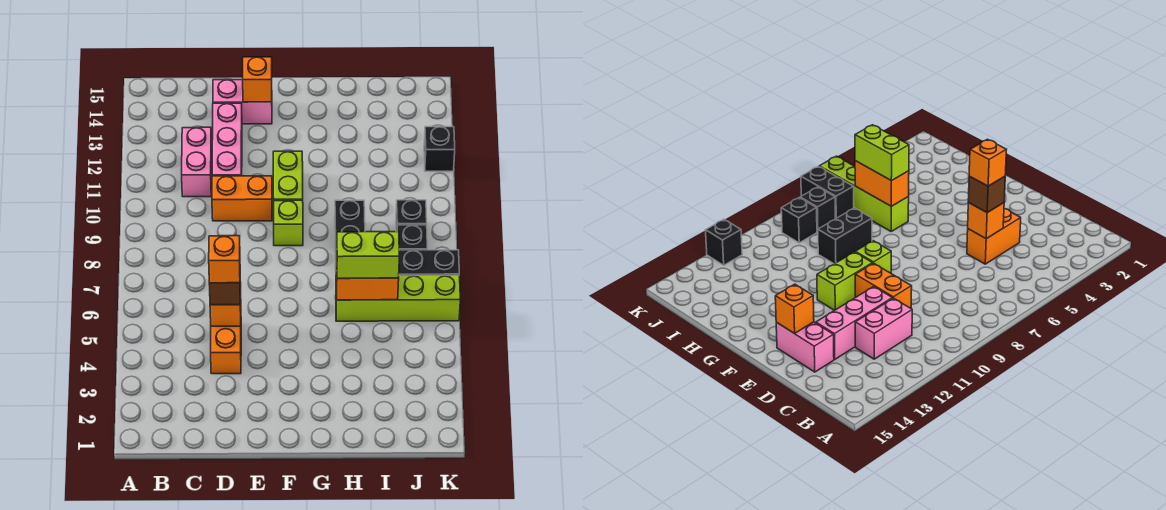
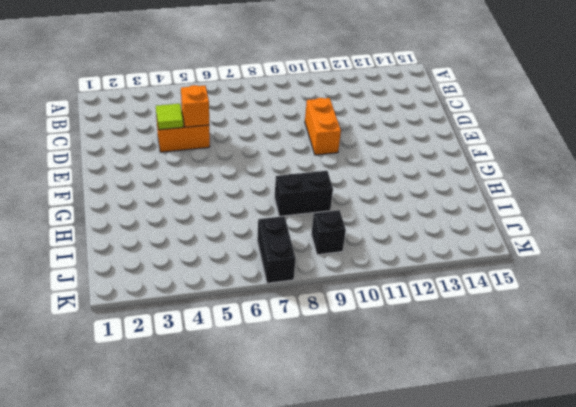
lime tile D4 level 2 -> none
none -> pink brick C11:C12 level 1
none -> pink brick D11:D13 level 1
none -> pink brick D14:E14 level 1

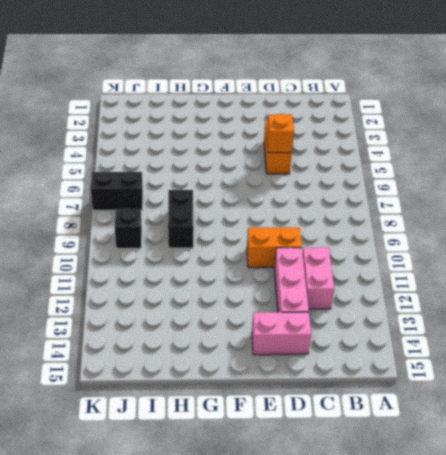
none -> lime brick F9 level 1
none -> lime brick F10:F11 level 1
none -> lime brick H6:K6 level 1

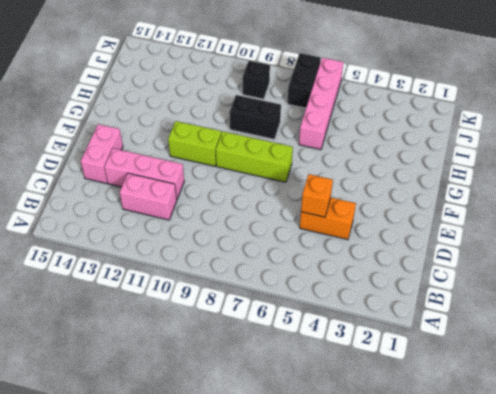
lime brick F7:F9 level 1 -> lime brick F9 level 1
pink brick H6:K6 level 1 -> lime brick H6:K6 level 1
none -> orange brick D10:E10 level 1
none -> black brick J8 level 1
none -> black brick K12 level 1

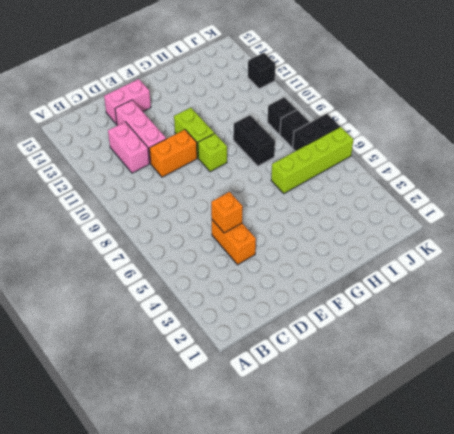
none -> orange brick E14 level 2
none -> orange brick H6:I6 level 2
none -> brown brick D5 level 3

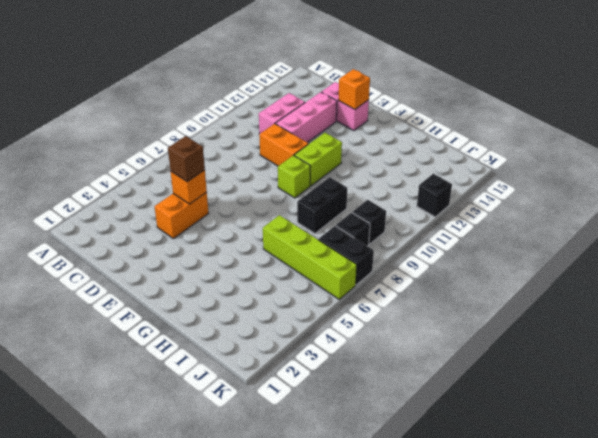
none -> orange brick H6:I6 level 2
none -> lime brick H6:I6 level 3
none -> orange brick D5 level 4

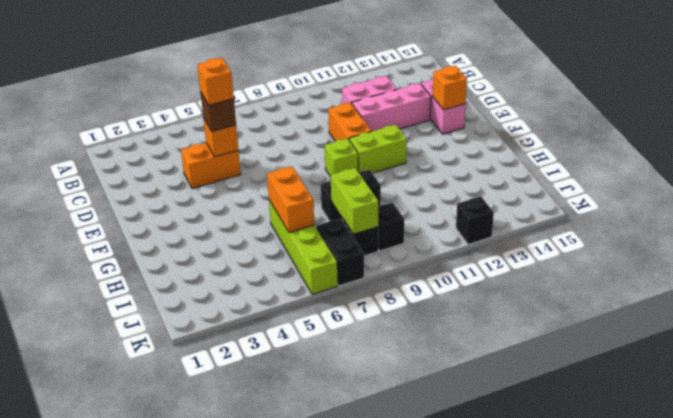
lime brick I8:J8 level 2 -> lime brick H6:I6 level 3

